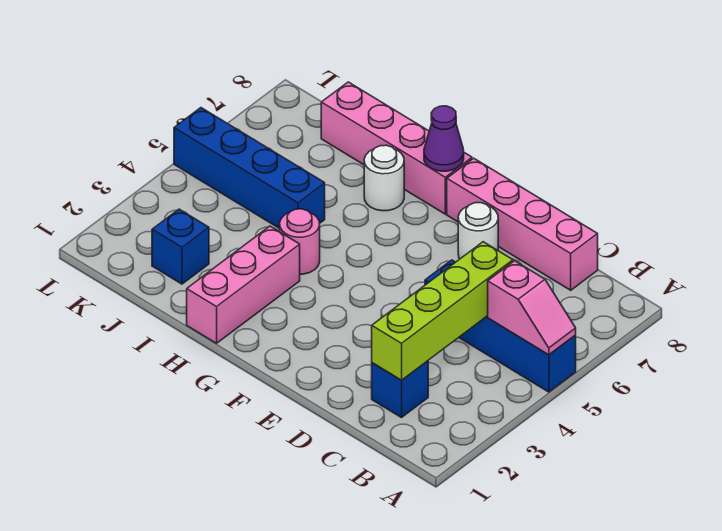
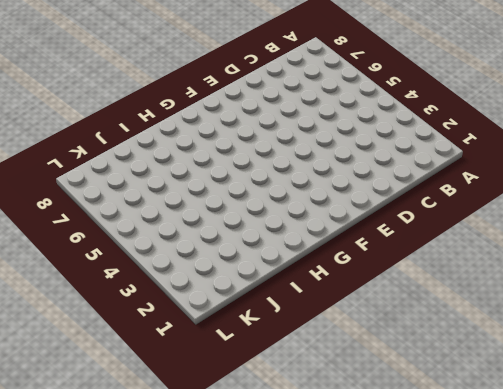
none -> blue brick A5:D5 level 1
none -> blue brick C2 level 1
none -> pink brick C8:F8 level 1

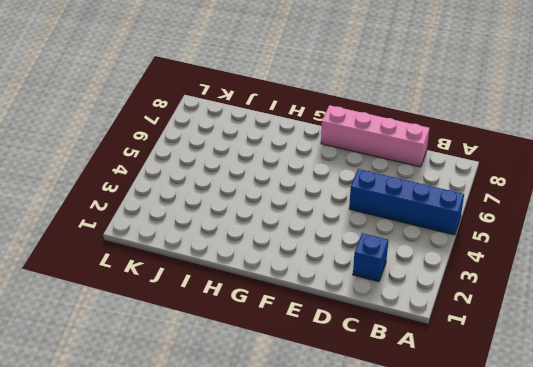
none -> white round brick E7 level 1
none -> pink brick G8:J8 level 1
none -> pink brick H1:H3 level 1

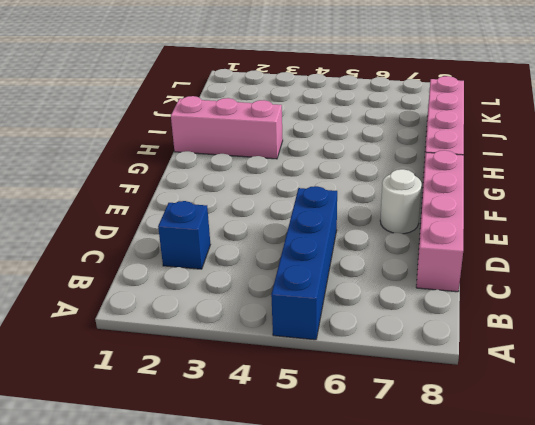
none -> pink round brick H4 level 1
none -> white round brick H7 level 1
none -> blue brick I5:L5 level 1

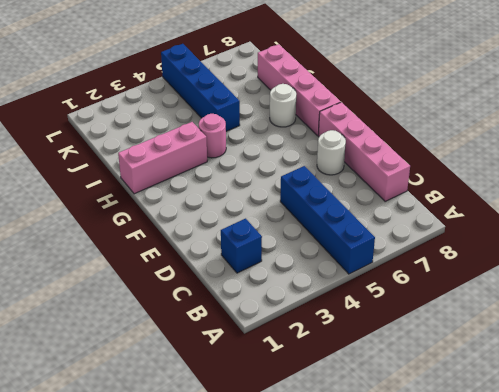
none -> blue brick J2 level 1
none -> pink slope A5:B5 level 2 top B
none -> lime brick C2:C5 level 2

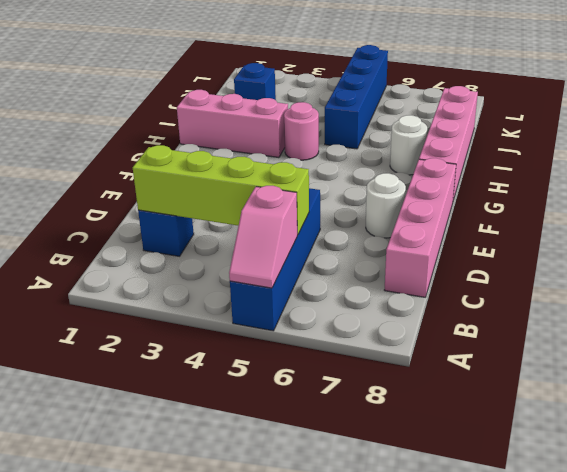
none -> purple cone G8 level 2

